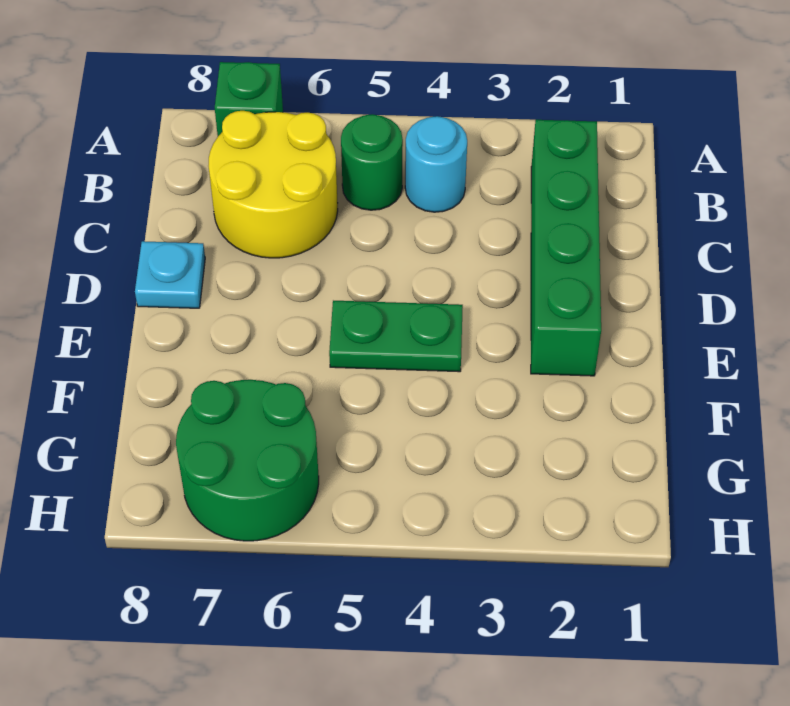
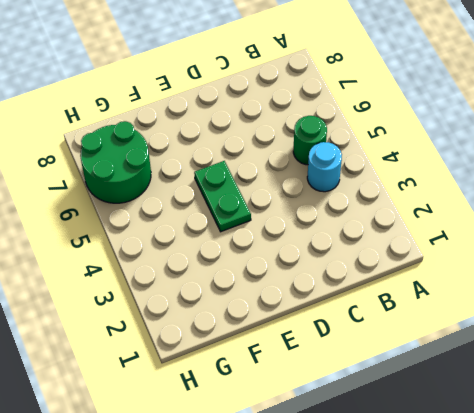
none -> green brick A7 level 1
none -> green brick B2:E2 level 1

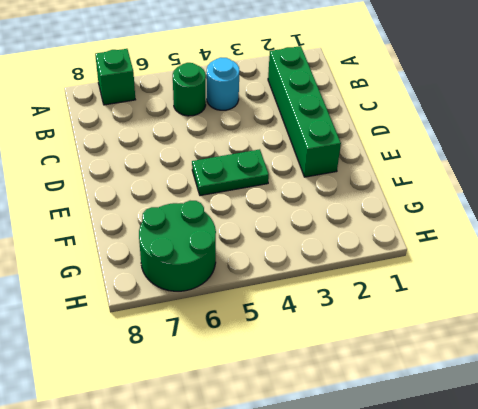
none -> yellow round brick B6:C7 level 1
none -> cyan plate D8 level 1

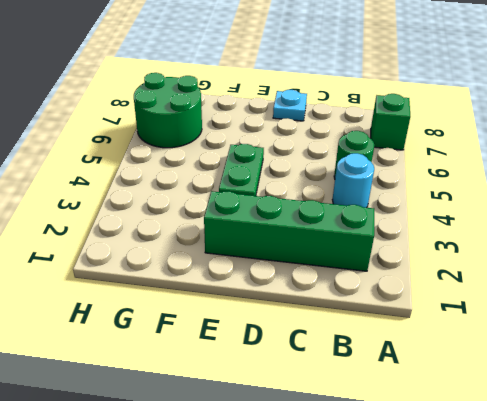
none -> yellow round brick B6:C7 level 1

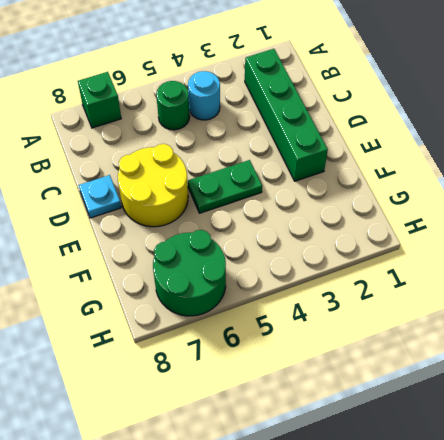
yellow round brick D6:E7 level 1 -> yellow round brick B6:C7 level 1

